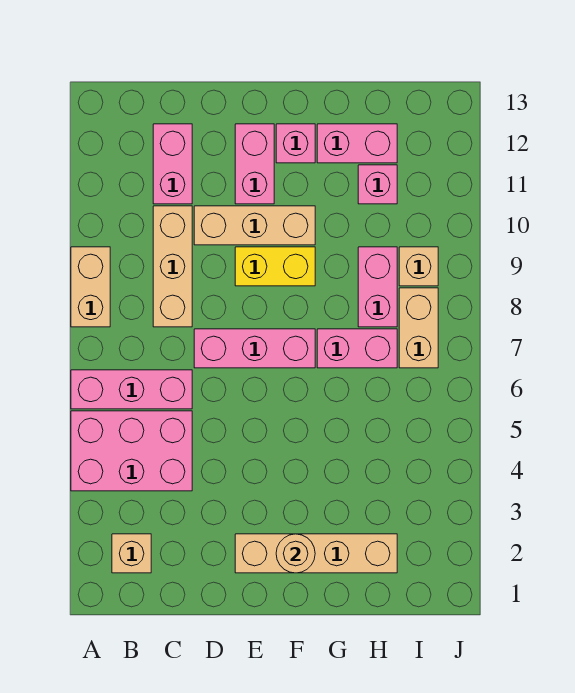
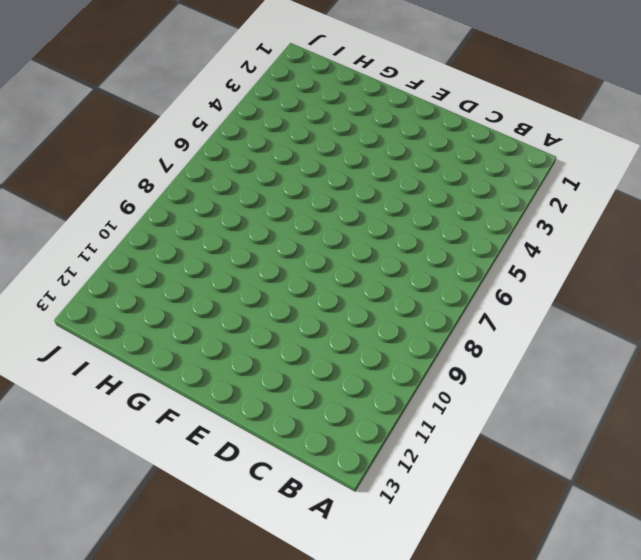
none -> pink brick A4:C5 level 1
none -> pink brick A6:C6 level 1
none -> tan brick A8:A9 level 1

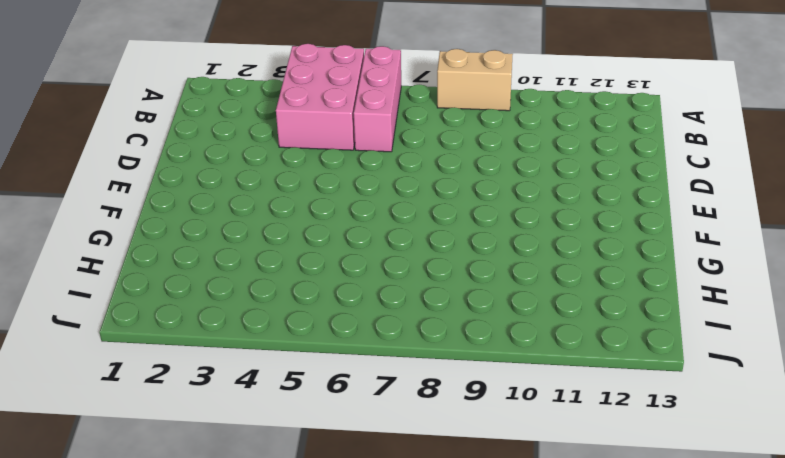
none -> tan brick B2 level 1
none -> tan brick C8:C10 level 1
none -> pink brick C11:C12 level 1

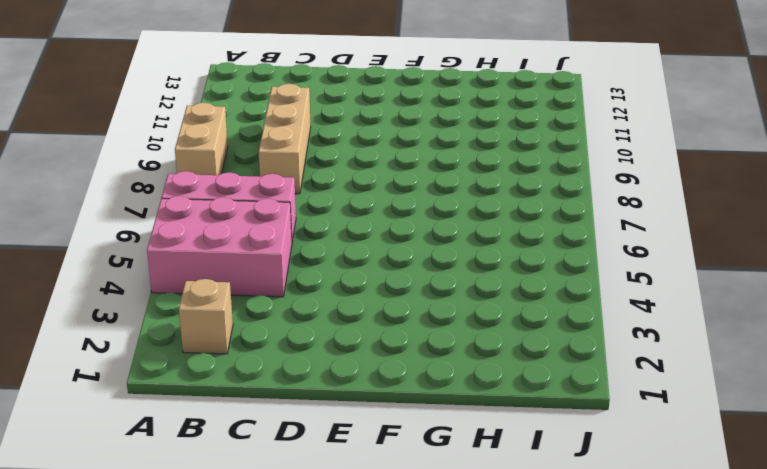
none -> pink brick C11:C12 level 1
none -> pink brick D7:F7 level 1
none -> tan brick D10:F10 level 1

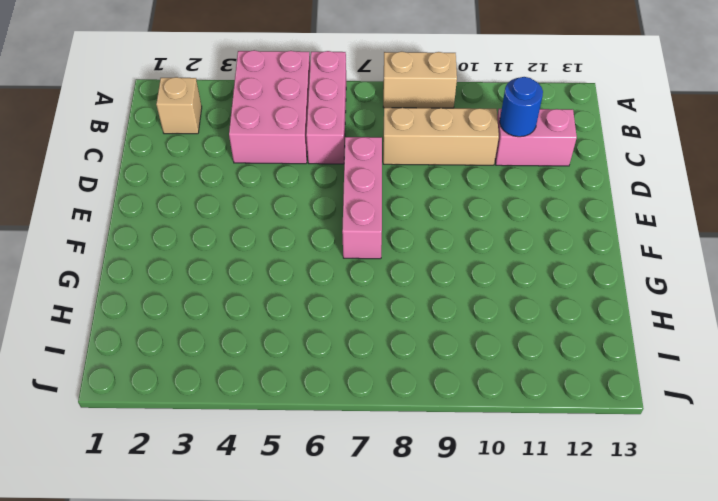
blue round brick C11 level 2 -> none
none -> tan brick D10:F10 level 1
none -> tan brick E2:H2 level 1
none -> yellow brick E9:F9 level 1

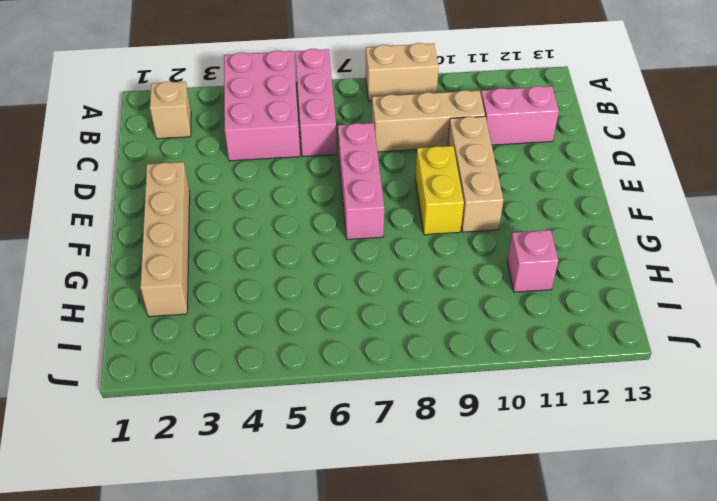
none -> pink brick E11:E12 level 1
none -> pink brick F12 level 1
none -> pink brick G7:H7 level 1

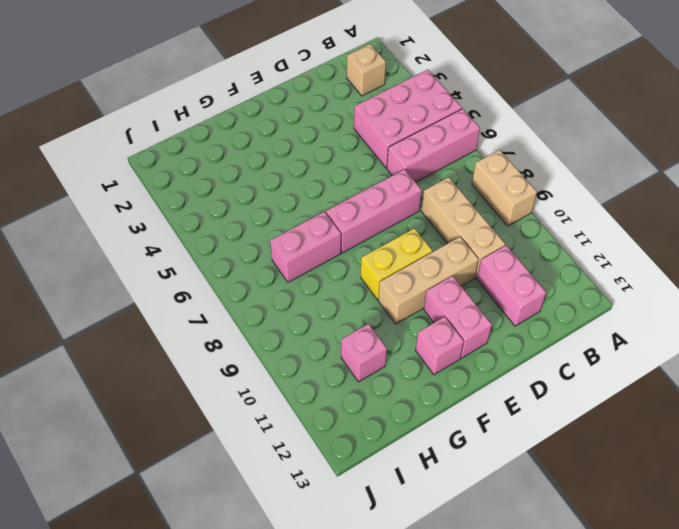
none -> tan brick E2:H2 level 1
none -> pink brick G12:H12 level 1
none -> pink brick H8:H9 level 1

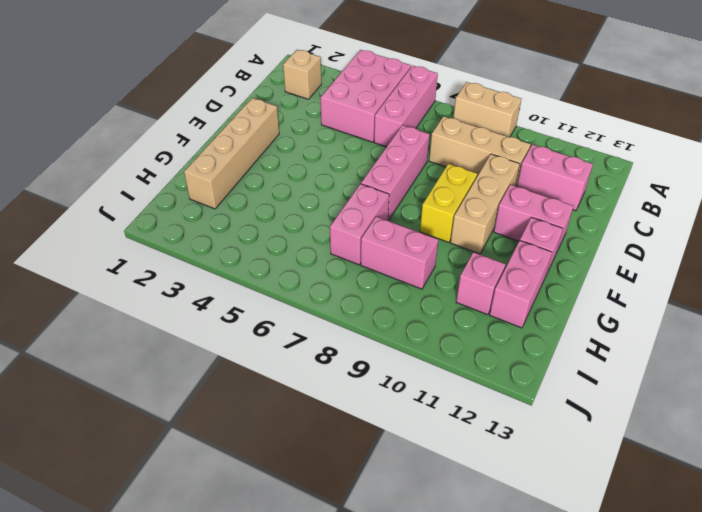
none -> tan brick I7:I8 level 1
none -> tan brick I9 level 1
none -> tan round brick F2 level 2

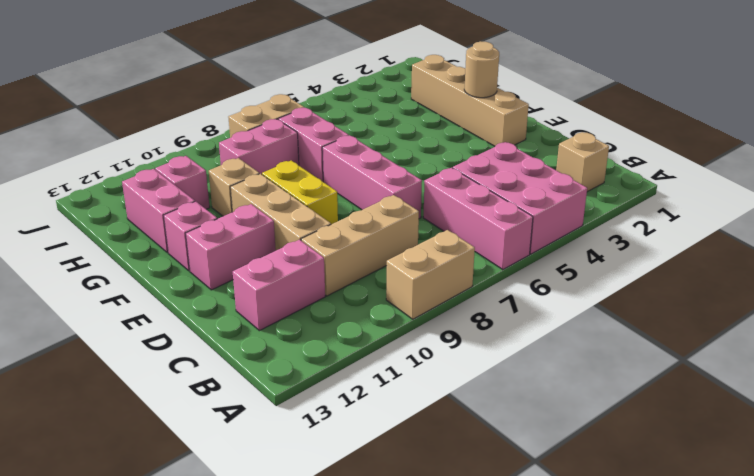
tan brick G10 level 1 -> tan brick I9 level 1

